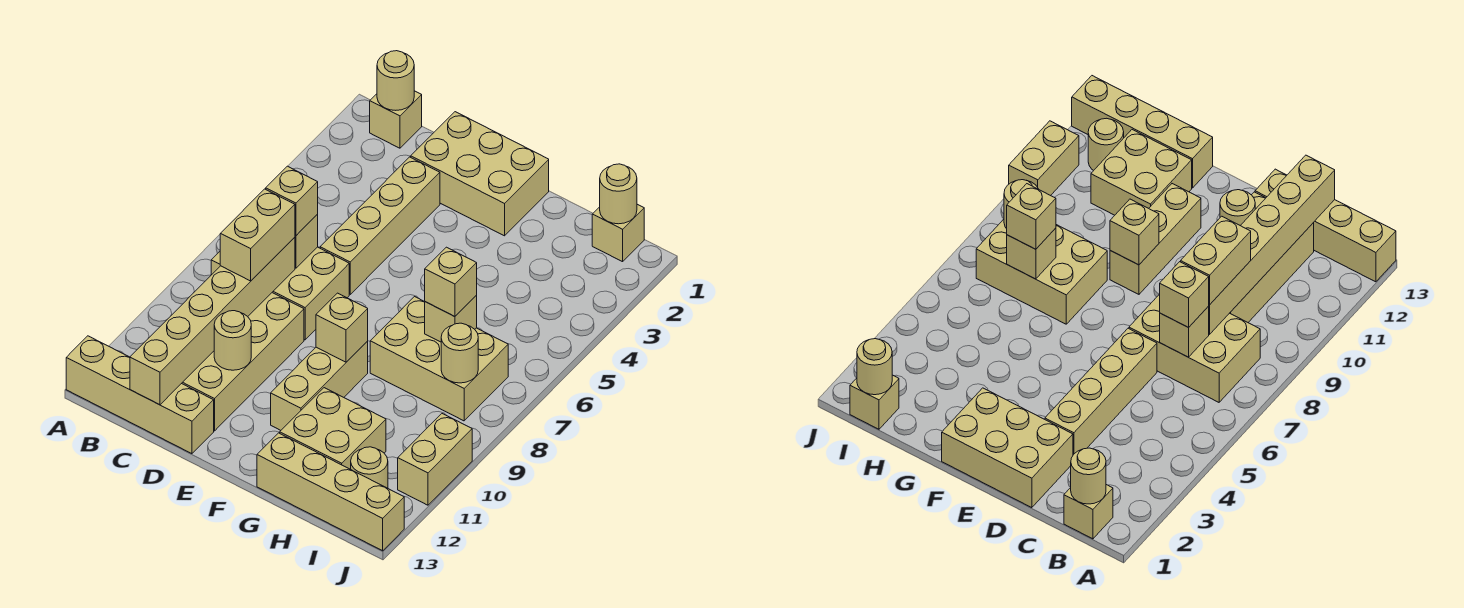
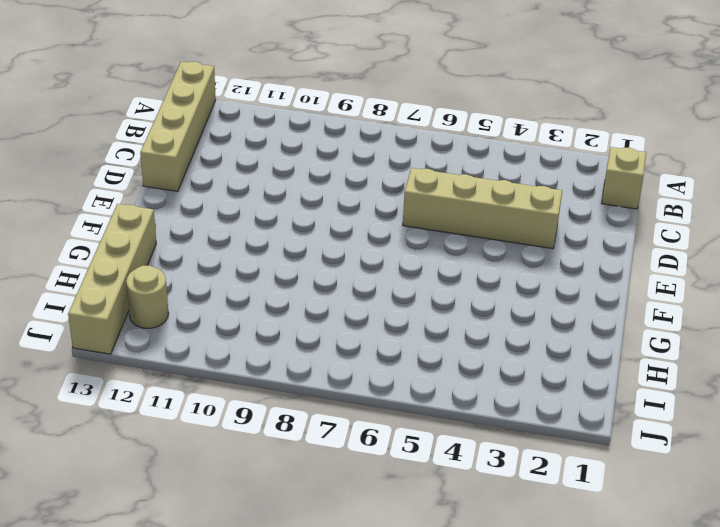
none -> tan brick B7:D8 level 1
none -> tan brick C9:D12 level 1
none -> tan brick D1:F2 level 1

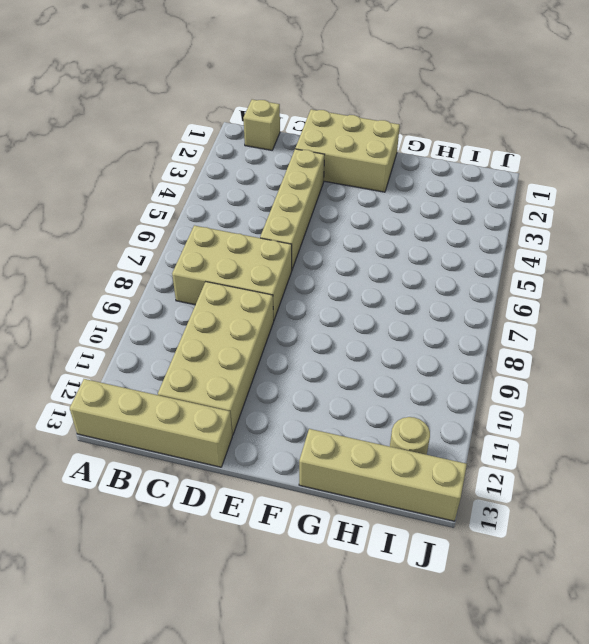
none -> tan brick F9:F11 level 1
none -> tan brick G7:I8 level 1
none -> tan brick G11:H12 level 1

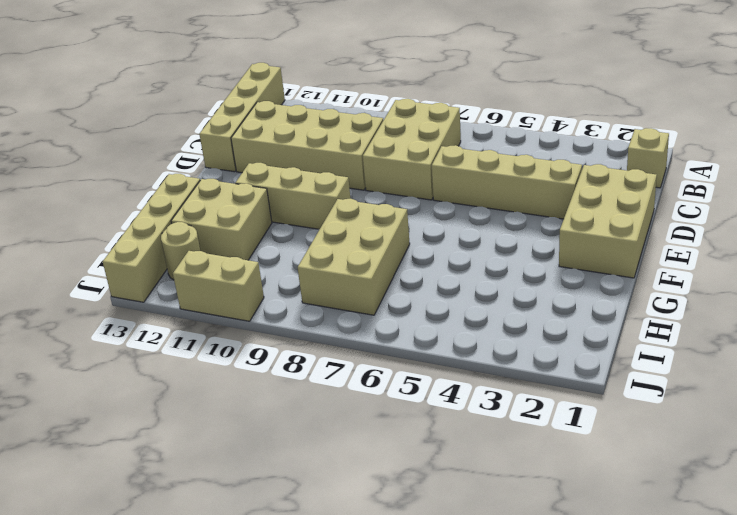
none -> tan brick I1 level 1
none -> tan round brick B1 level 2
none -> tan brick C7 level 2

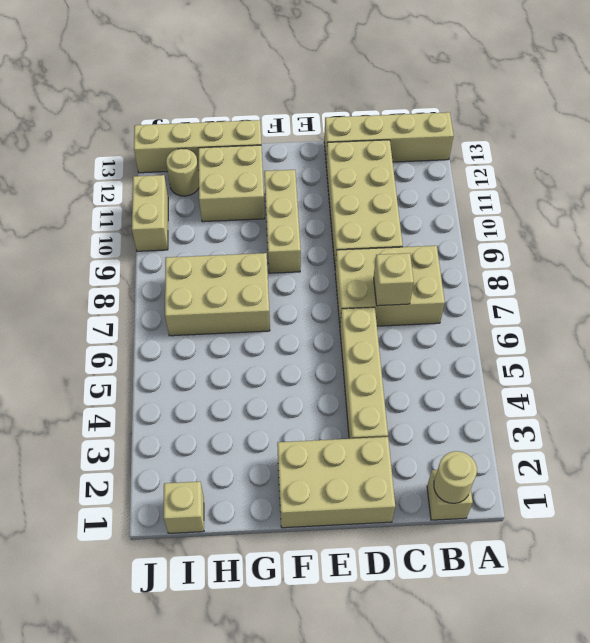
none -> tan brick C8:C13 level 2
none -> tan round brick D11 level 2
none -> tan brick F9 level 2

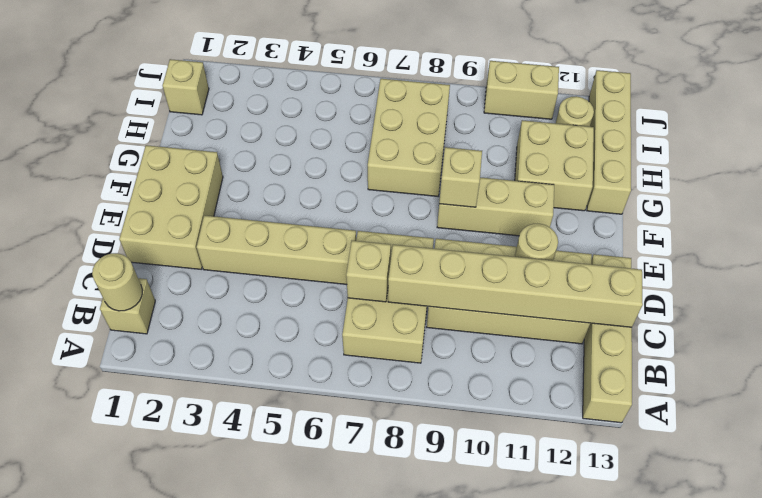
none -> tan brick H7 level 2
none -> tan round brick I1 level 2
none -> tan round brick I8 level 2

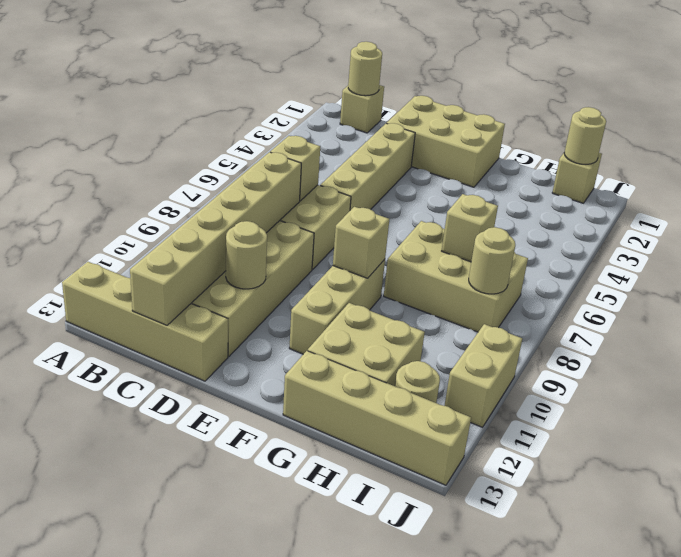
none -> tan brick C7 level 3
none -> tan brick C8:C9 level 3
none -> tan brick H7 level 3

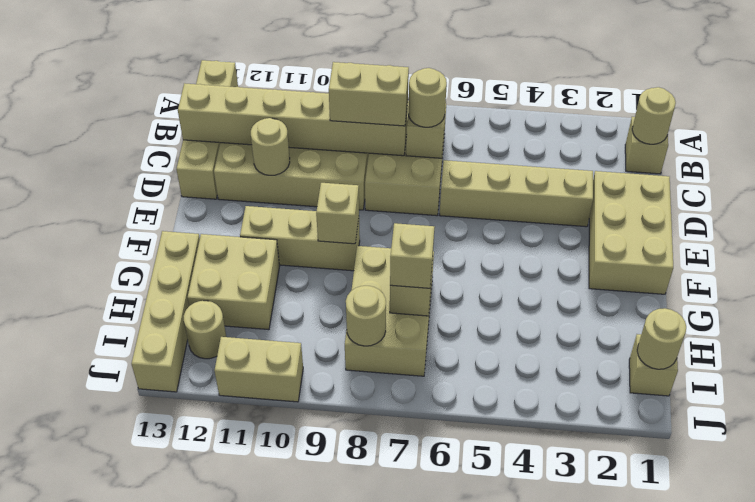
tan round brick C7 level 3 -> tan brick C7 level 3

